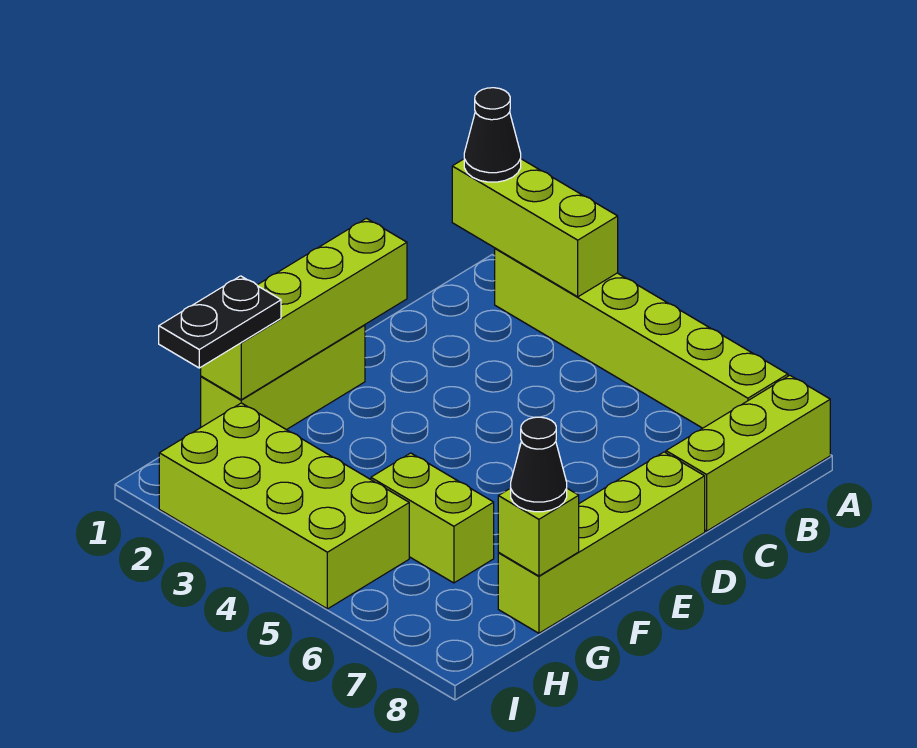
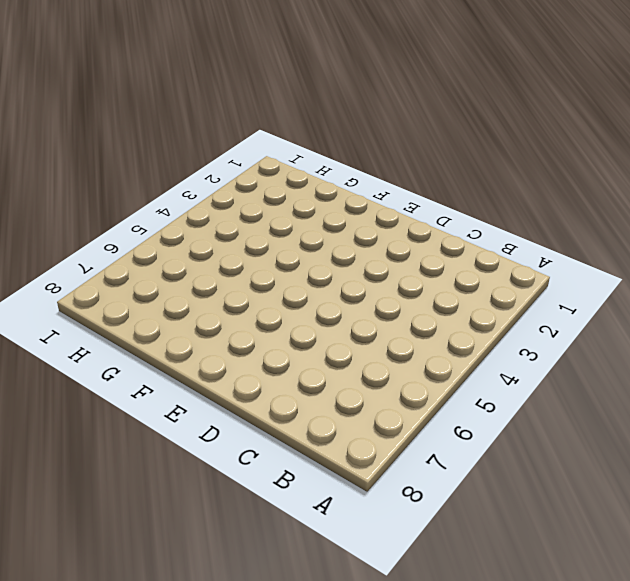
none -> lime brick A2:A7 level 1
none -> lime brick A8:C8 level 1
none -> lime brick D8:G8 level 1

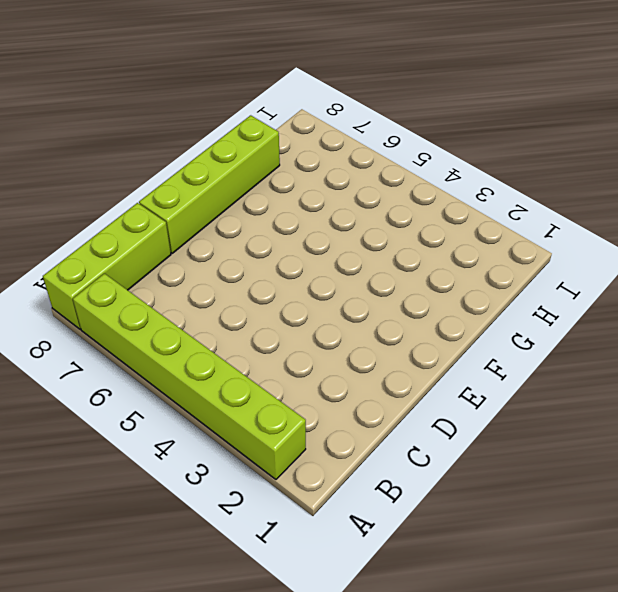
none -> lime brick E1:G1 level 1
none -> lime brick G5:G6 level 1
none -> lime brick H2:I5 level 1

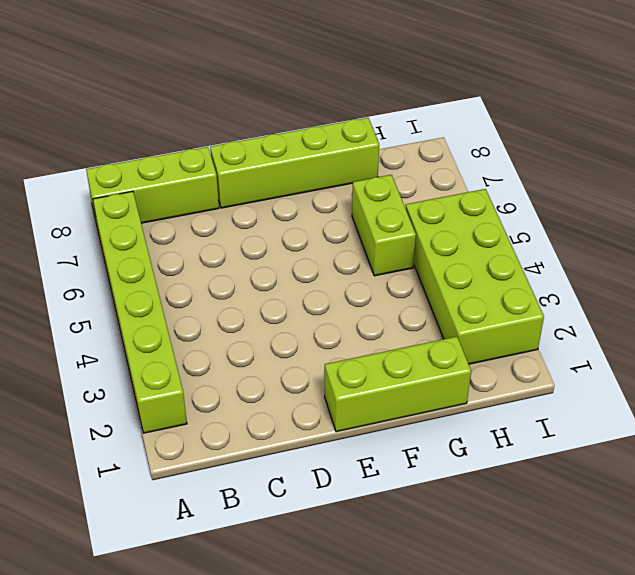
none -> lime brick A1:A3 level 2
none -> lime brick D1:G1 level 2
none -> lime brick G8 level 2

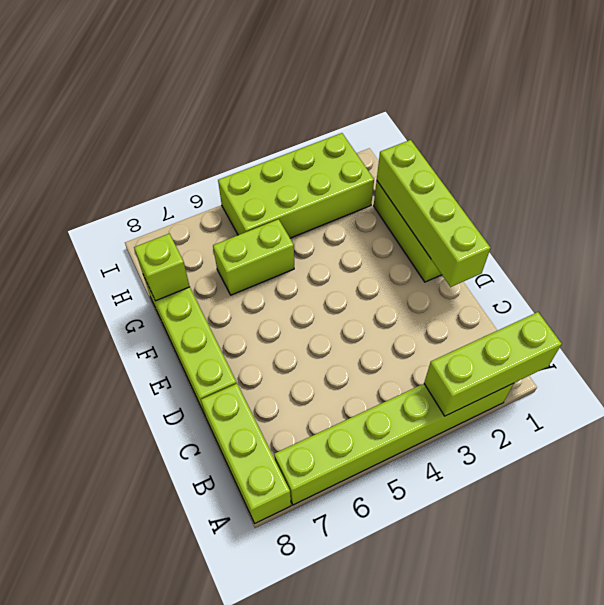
none -> black cone A1 level 3
none -> black plate G1:H1 level 3
none -> black cone G8 level 3

